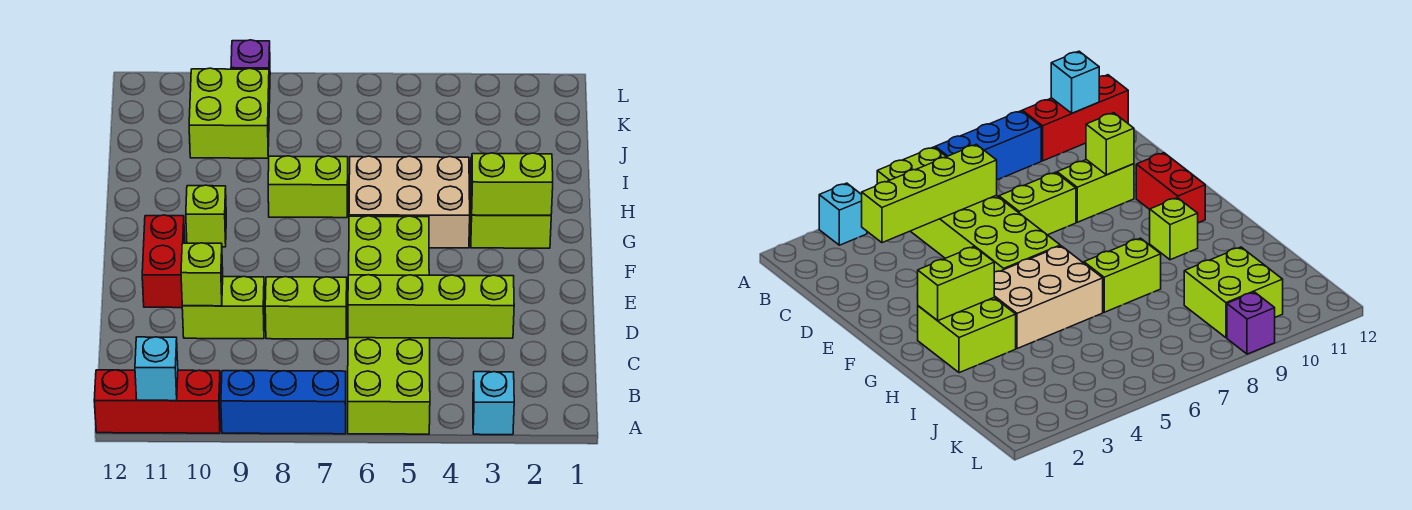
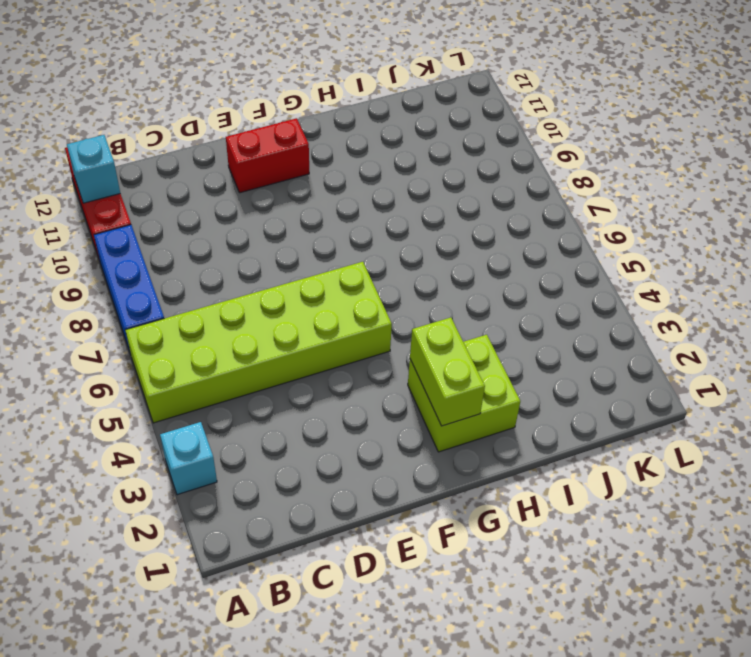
none -> lime brick D7:D8 level 1
none -> lime brick D9:D10 level 1
none -> tan brick G4:H6 level 1

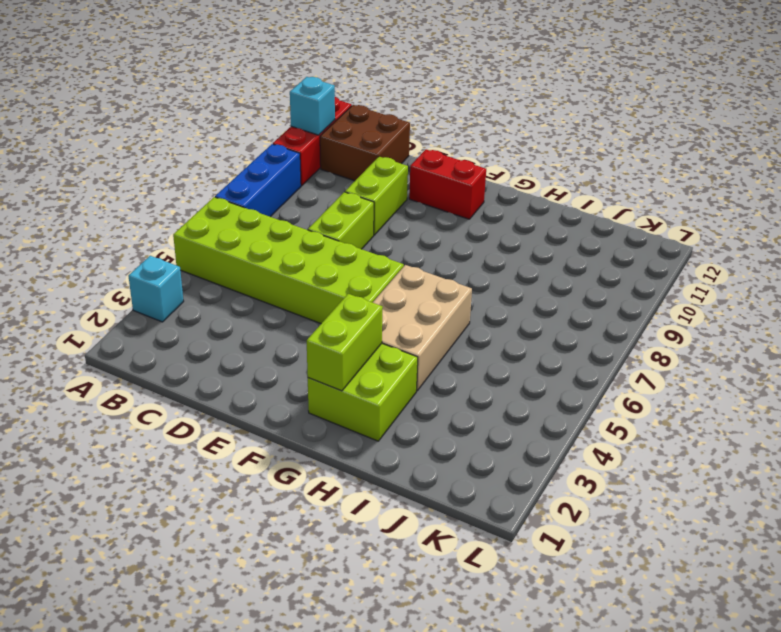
brown brick B11:C12 level 1 -> none
none -> lime brick G10 level 1
none -> lime brick H7:H8 level 1
none -> lime brick J9:K10 level 1

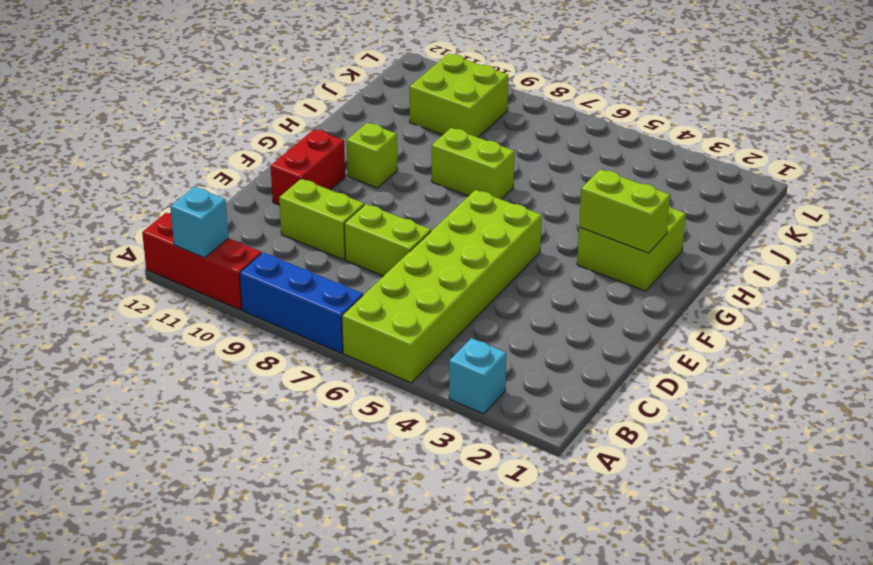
none -> tan brick G4:H6 level 1
none -> purple brick L9 level 1
none -> lime brick C3:C6 level 2

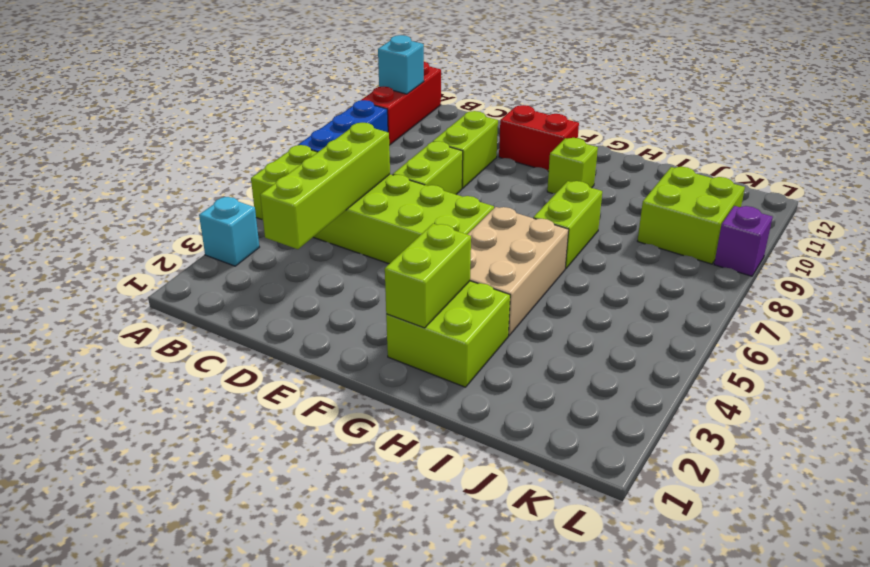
none -> lime brick D10 level 2

